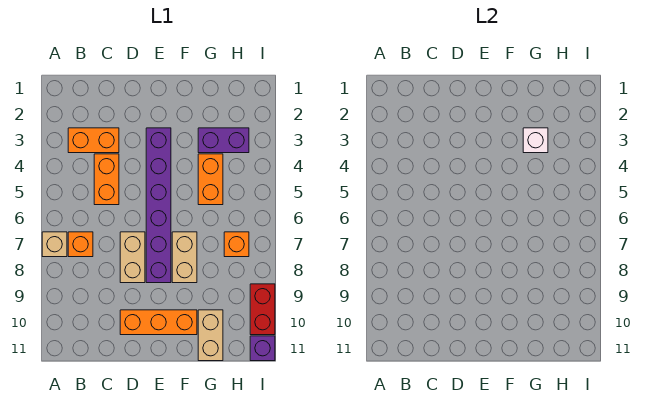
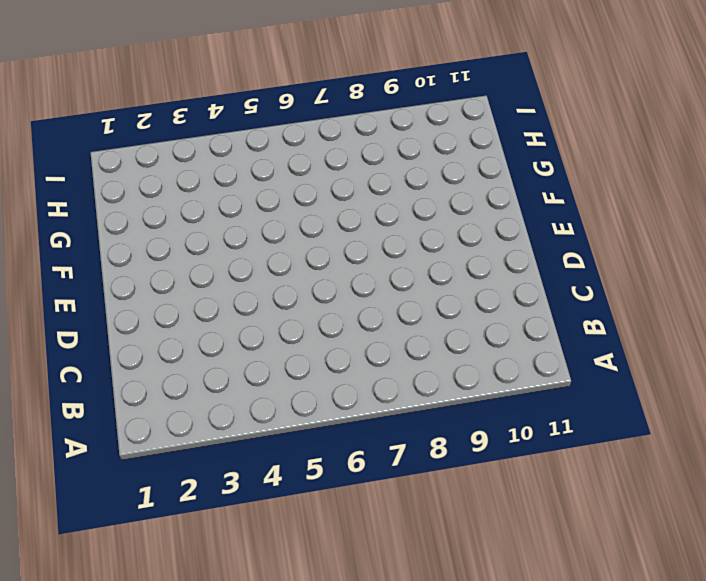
none -> tan brick A7 level 1
none -> orange brick B3:C3 level 1
none -> orange brick B7 level 1

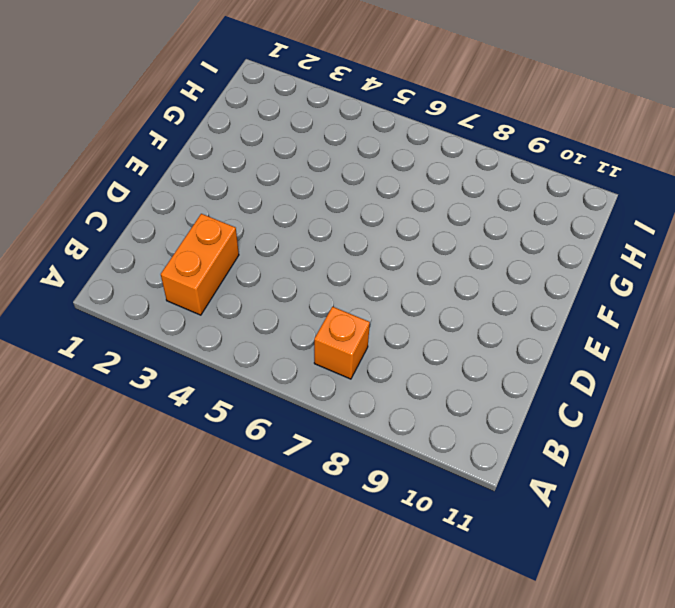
none -> tan brick A7 level 1
none -> orange brick C4:C5 level 1
none -> tan brick D7:D8 level 1

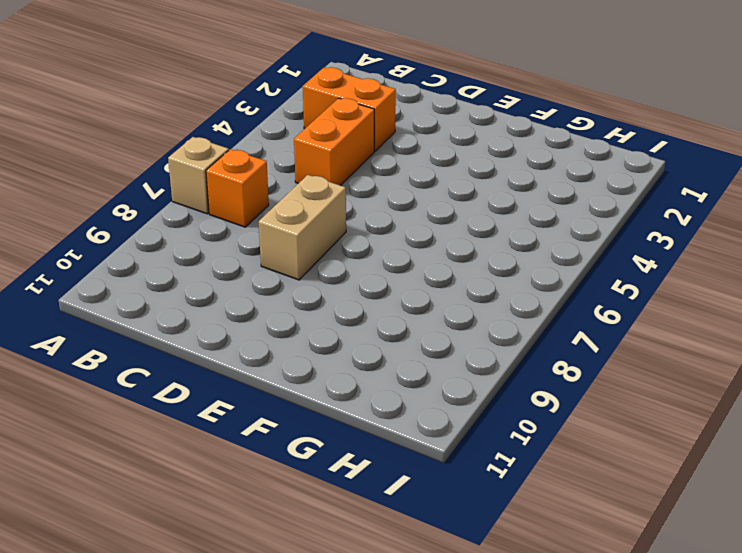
none -> orange brick D10:F10 level 1
none -> purple brick E3:E8 level 1
none -> tan brick F7:F8 level 1

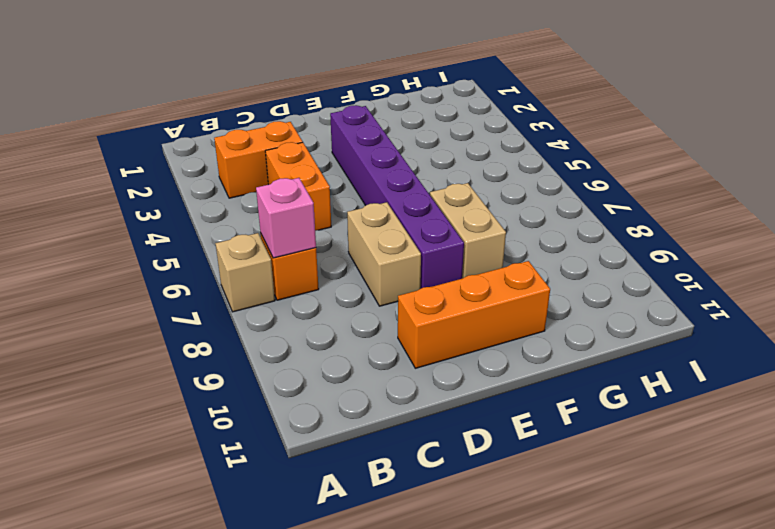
pink brick B7 level 2 -> none
none -> purple brick G3:H3 level 1
none -> orange brick G4:G5 level 1
none -> tan brick G10:G11 level 1

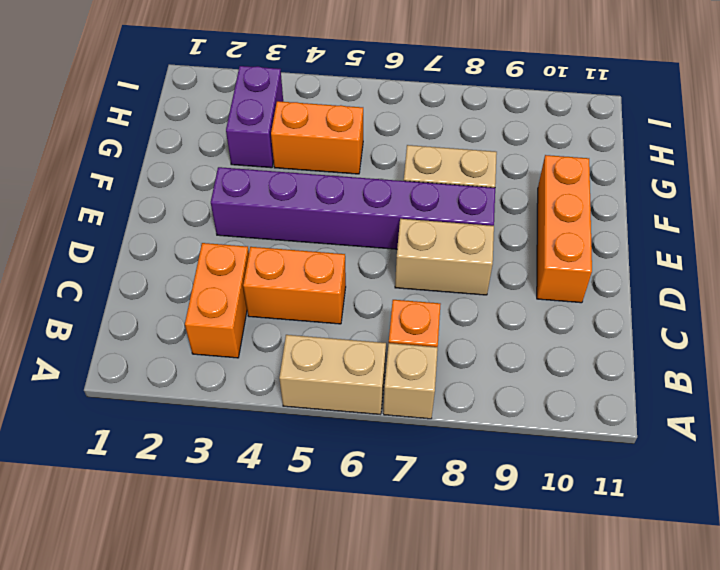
tan brick A5:A6 level 1 -> tan brick G10:G11 level 1
none -> orange brick H7 level 1
none -> red brick I9:I10 level 1
none -> purple brick I11 level 1

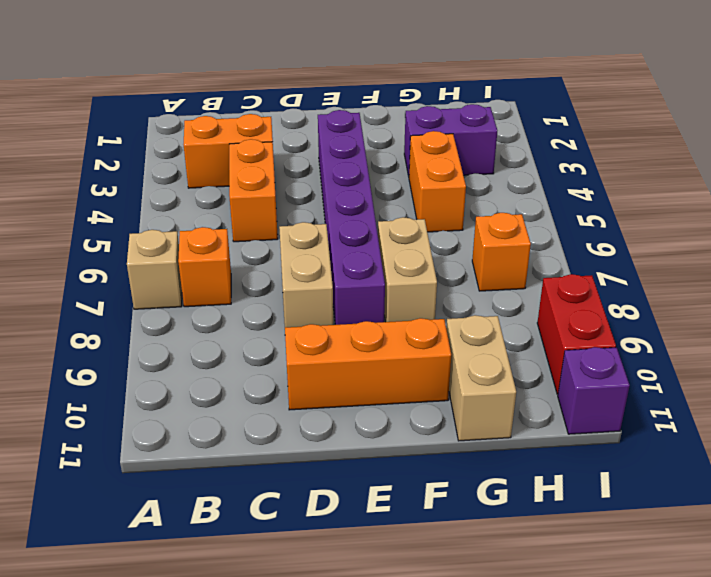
none -> white brick G3 level 2

